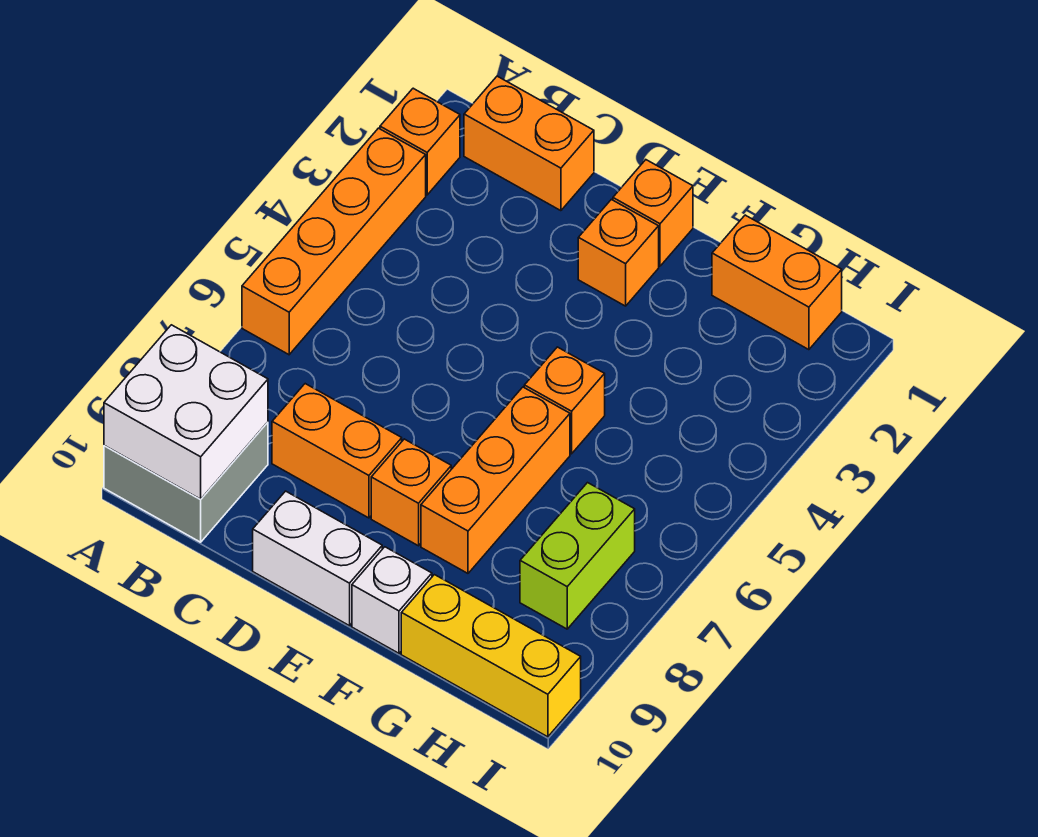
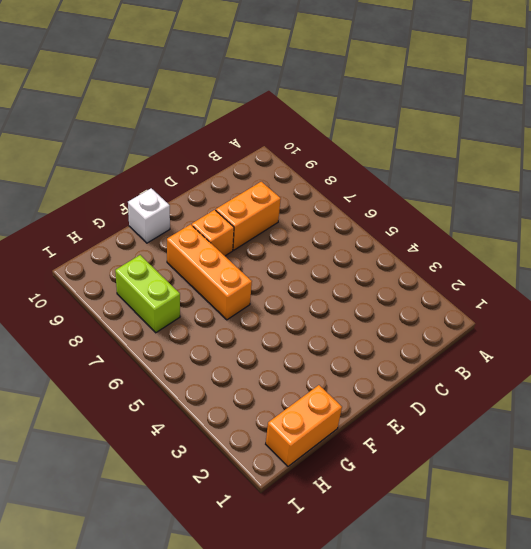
none -> orange brick A2 level 1
none -> orange brick A3:A6 level 1
none -> grey brick A9:B10 level 1

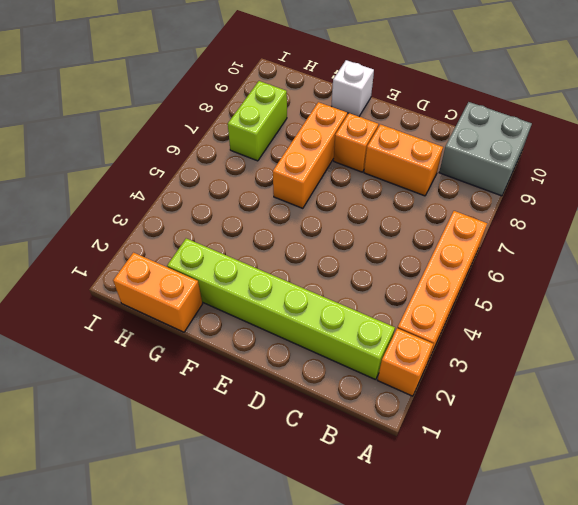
lime brick B2:G2 level 1 -> orange brick E2 level 1
none -> orange brick B1:C1 level 1
none -> white brick D10:E10 level 1
none -> orange brick E1 level 1

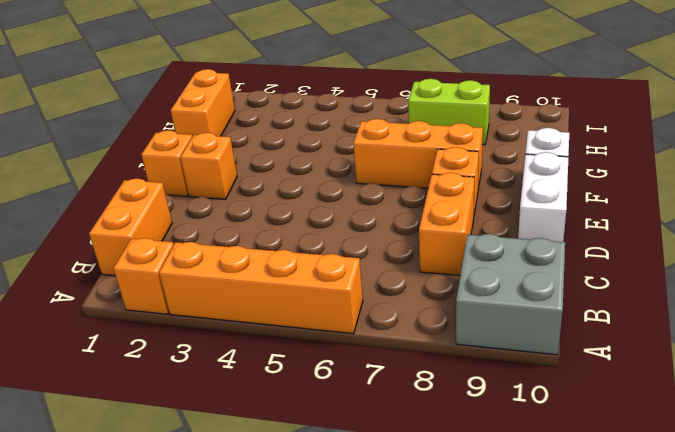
none -> orange brick F5 level 1
none -> yellow brick G10:I10 level 1
none -> white brick A9:B10 level 2

